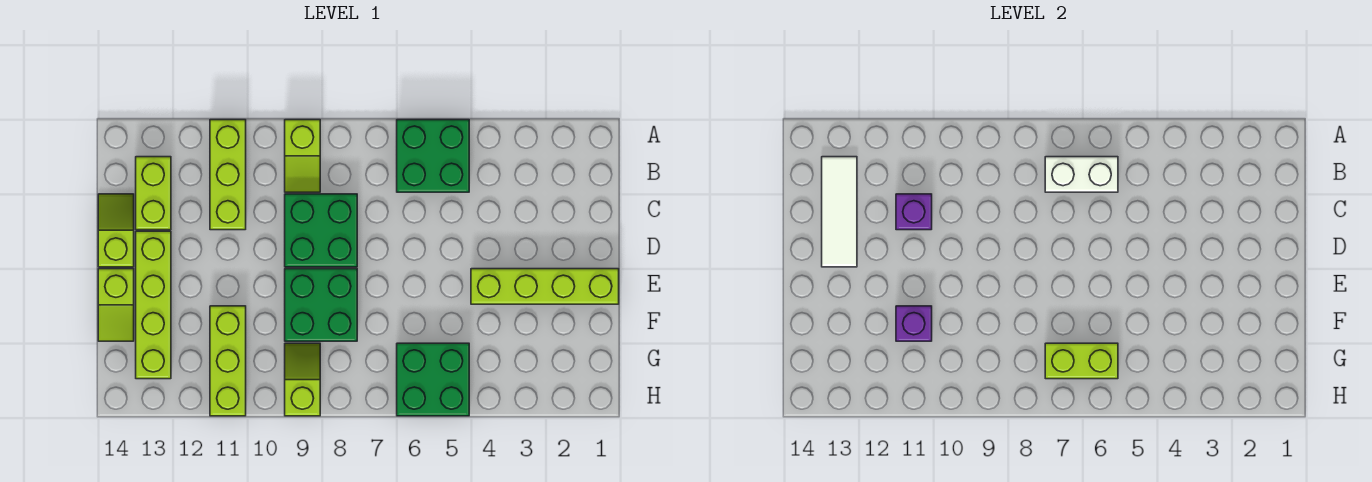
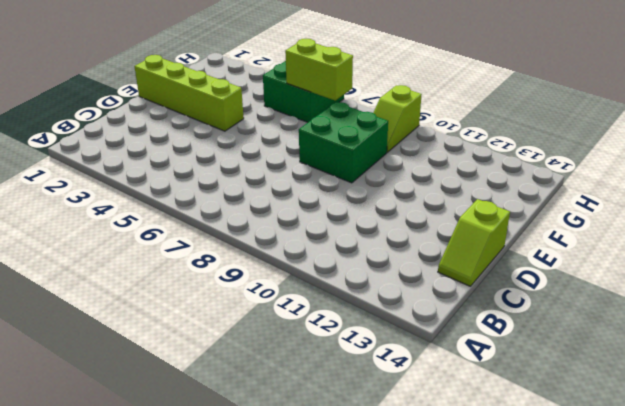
none -> green brick A5:B6 level 1
none -> lime slope A9:B9 level 1 top A
none -> lime brick A11:C11 level 1

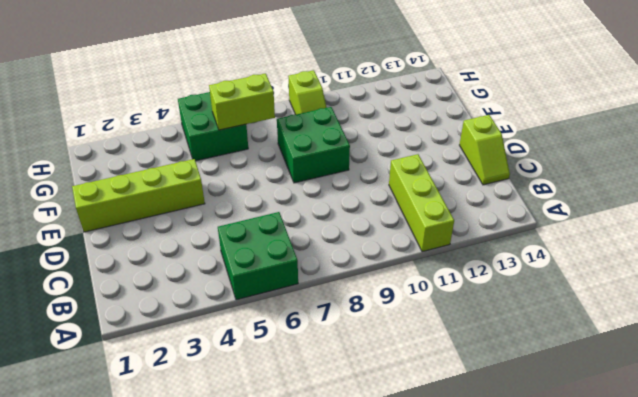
none -> lime slope A9:B9 level 1 top A
none -> lime brick B13:C13 level 1
none -> green brick C8:D9 level 1

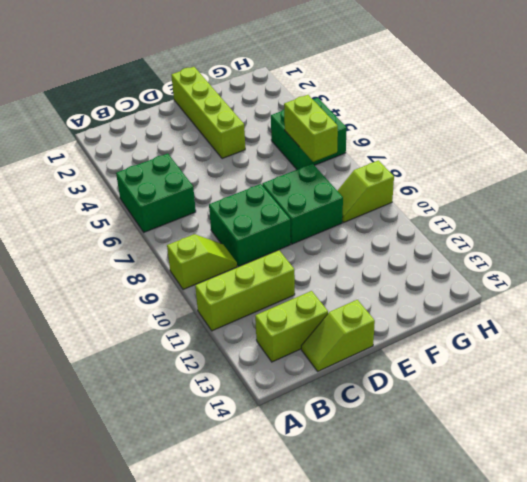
none -> lime brick D13:G13 level 1
none -> lime slope E14:F14 level 1 top E
none -> lime brick F11:H11 level 1

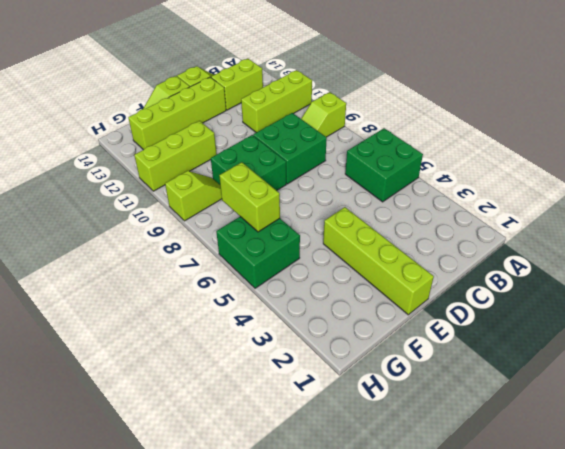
none -> white brick B6:B7 level 2
none -> white tile B13:D13 level 2
none -> purple brick C11 level 2

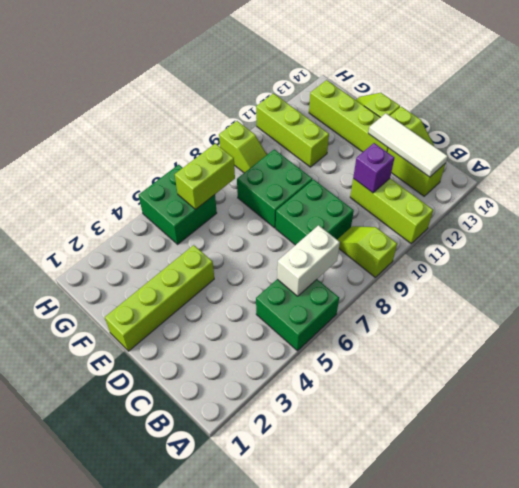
none -> purple brick F11 level 2

